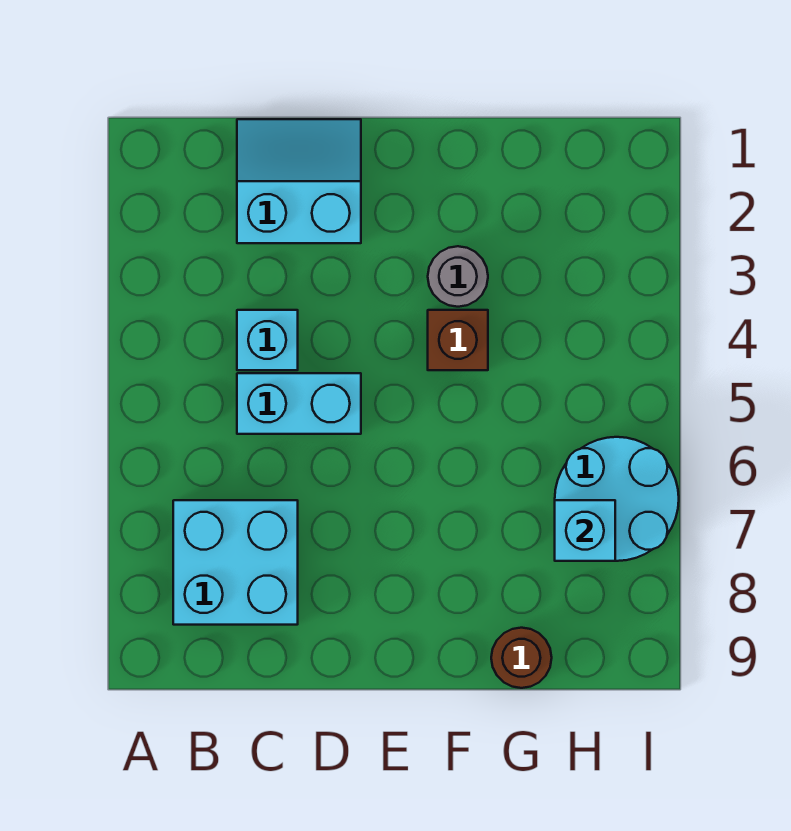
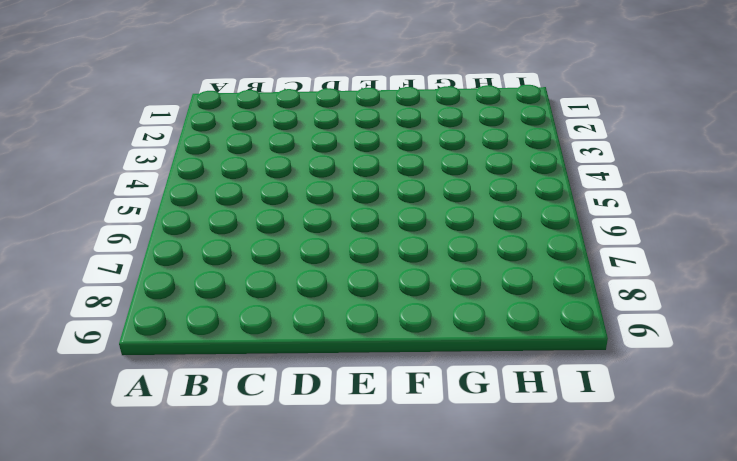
none -> cyan brick B7:C8 level 1
none -> cyan slope C1:D2 level 1 top 2

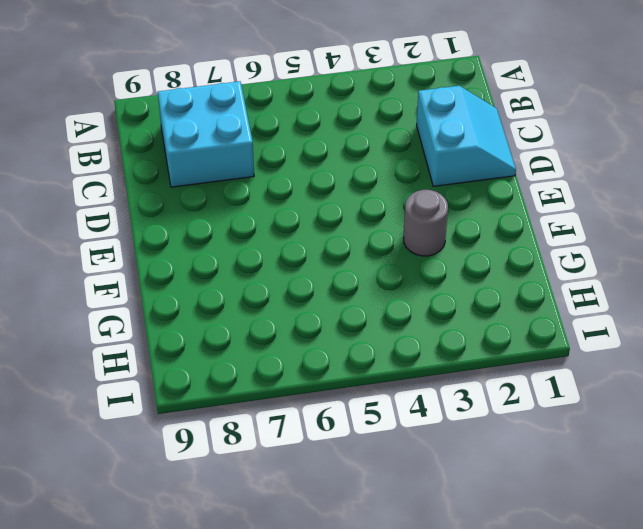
none -> cyan brick C4 level 1
none -> cyan brick C5:D5 level 1

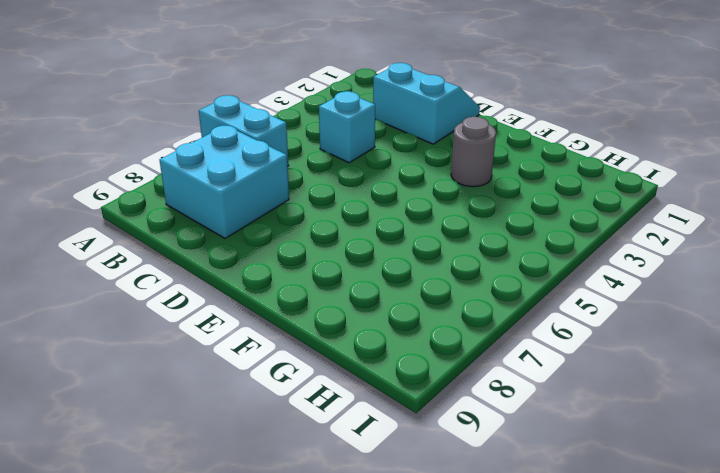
cyan brick A6:B6 level 1 -> cyan brick C5:D5 level 1
none -> brown brick F4 level 1
none -> brown round brick G9 level 1

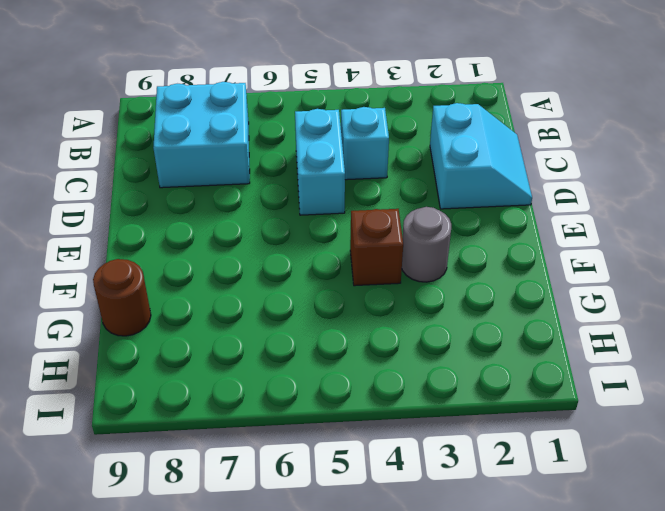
none -> cyan round brick H6:I7 level 1
none -> cyan brick H7 level 2

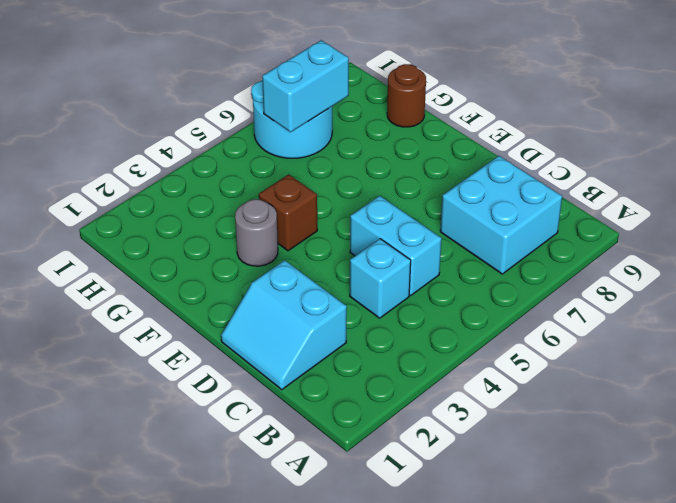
cyan brick H6:H7 level 2 -> cyan brick H7 level 2

